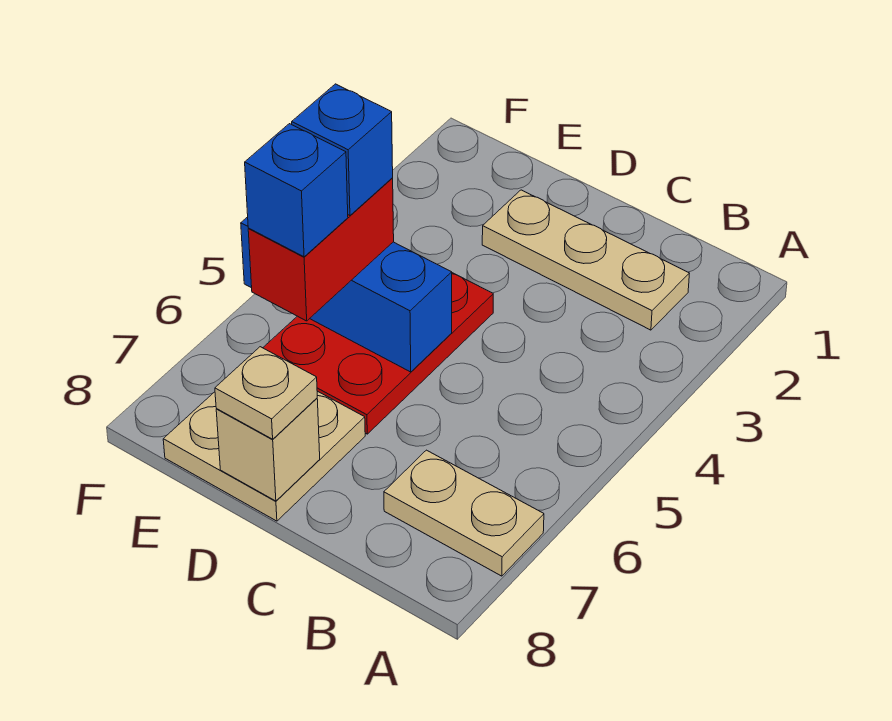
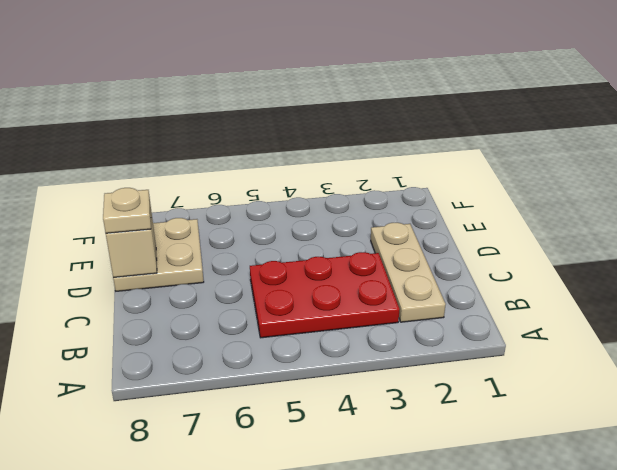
red plate B3:C5 level 1 -> red plate D4:E6 level 1
none -> tan plate A7:B7 level 1
none -> blue brick D5:F5 level 2

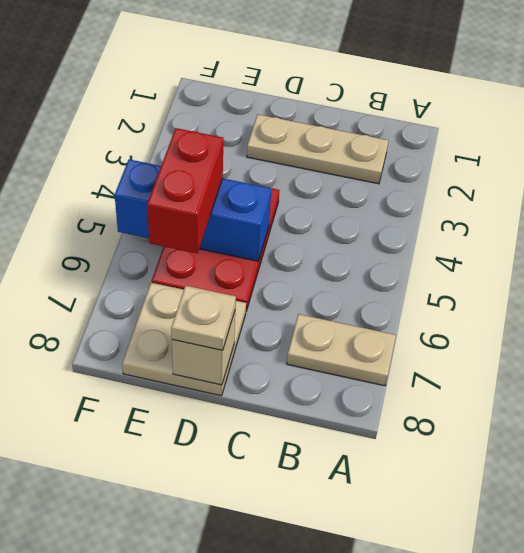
none -> blue brick E5 level 4
none -> blue brick E6 level 4

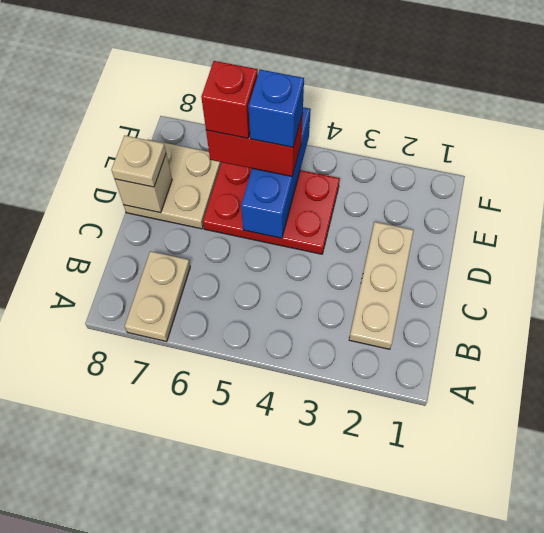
red brick E6 level 4 -> blue brick E6 level 4

